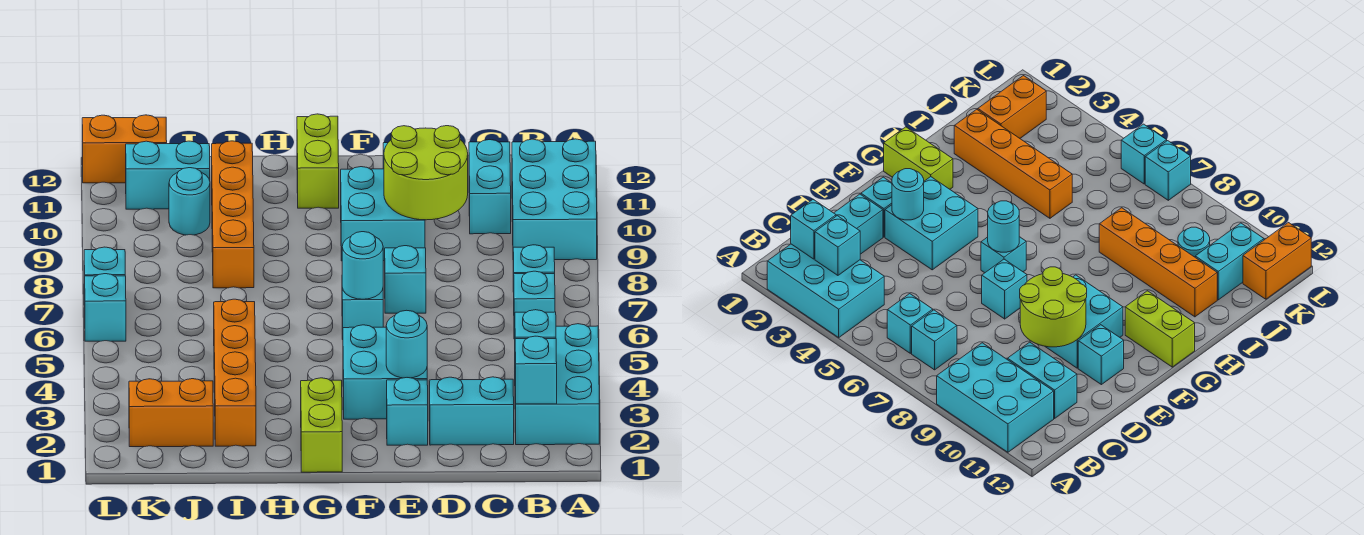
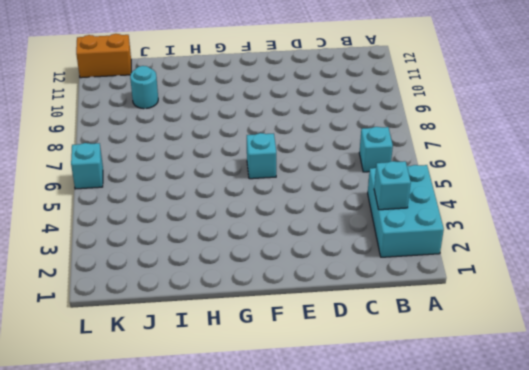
none -> cyan brick A9:B11 level 1
none -> cyan brick B7 level 1
none -> cyan brick C2:D2 level 1

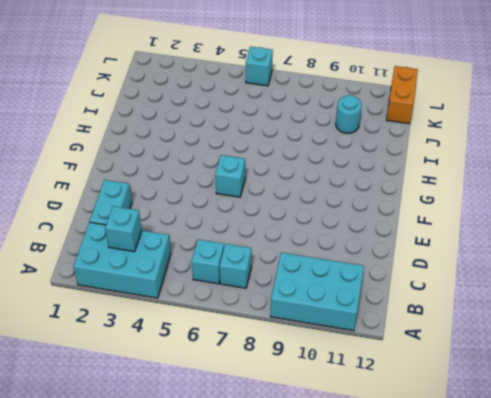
none -> cyan brick C10:C11 level 1
none -> cyan brick E2 level 1
none -> cyan brick E3:F4 level 1

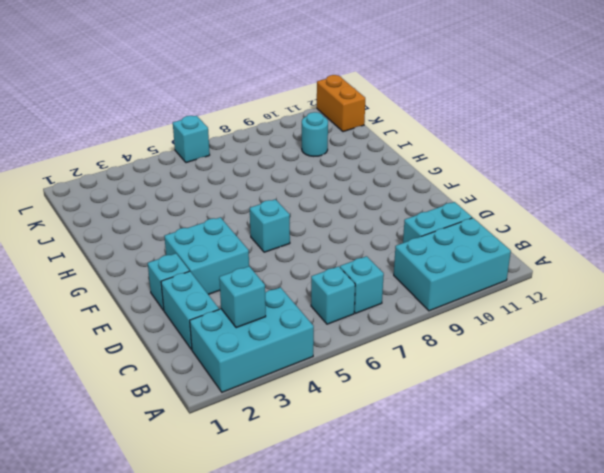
none -> cyan brick E7 level 1
none -> cyan brick E9:F10 level 1
none -> cyan brick E11 level 1

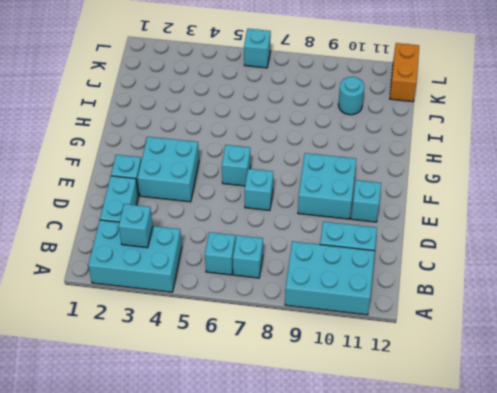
none -> lime brick G1:G2 level 1
none -> lime brick G11:G12 level 1
none -> orange brick I2:I5 level 1

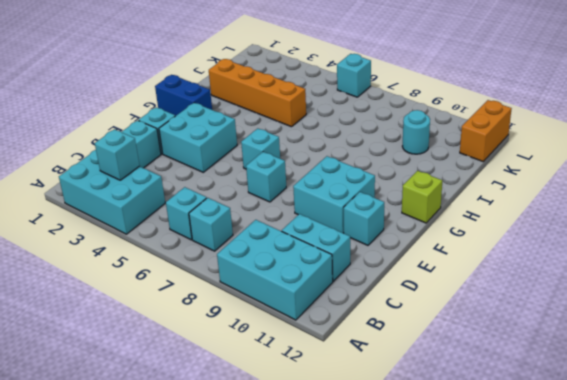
blue brick G1:G2 level 1 -> lime brick G1:G2 level 1
lime brick G12 level 1 -> lime brick G11:G12 level 1
none -> orange brick I8:I11 level 1
none -> orange brick J2:K2 level 1
none -> cyan brick J11:K11 level 1

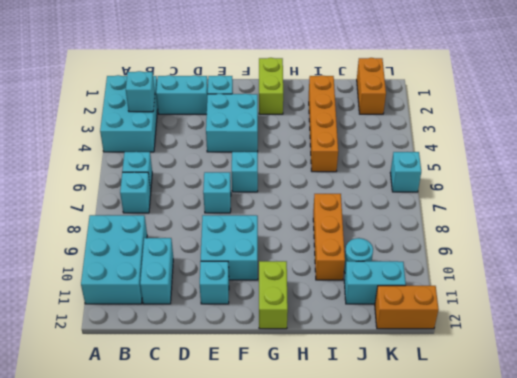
orange brick I8:I10 level 1 -> orange brick I8:I11 level 1
orange brick K1:K2 level 1 -> orange brick J2:K2 level 1
none -> cyan brick L7 level 1
none -> cyan brick B2 level 2
none -> lime round brick D9:E10 level 2

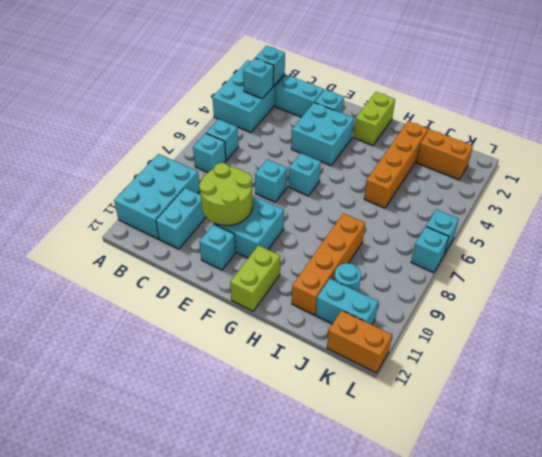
none -> cyan round brick E3 level 2
none -> cyan round brick F6 level 2

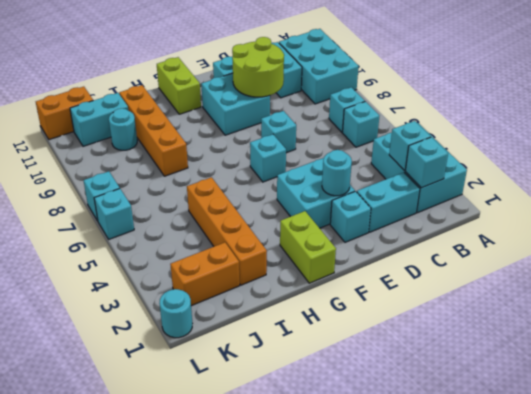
cyan round brick L1 level 1 -> cyan round brick F6 level 2

